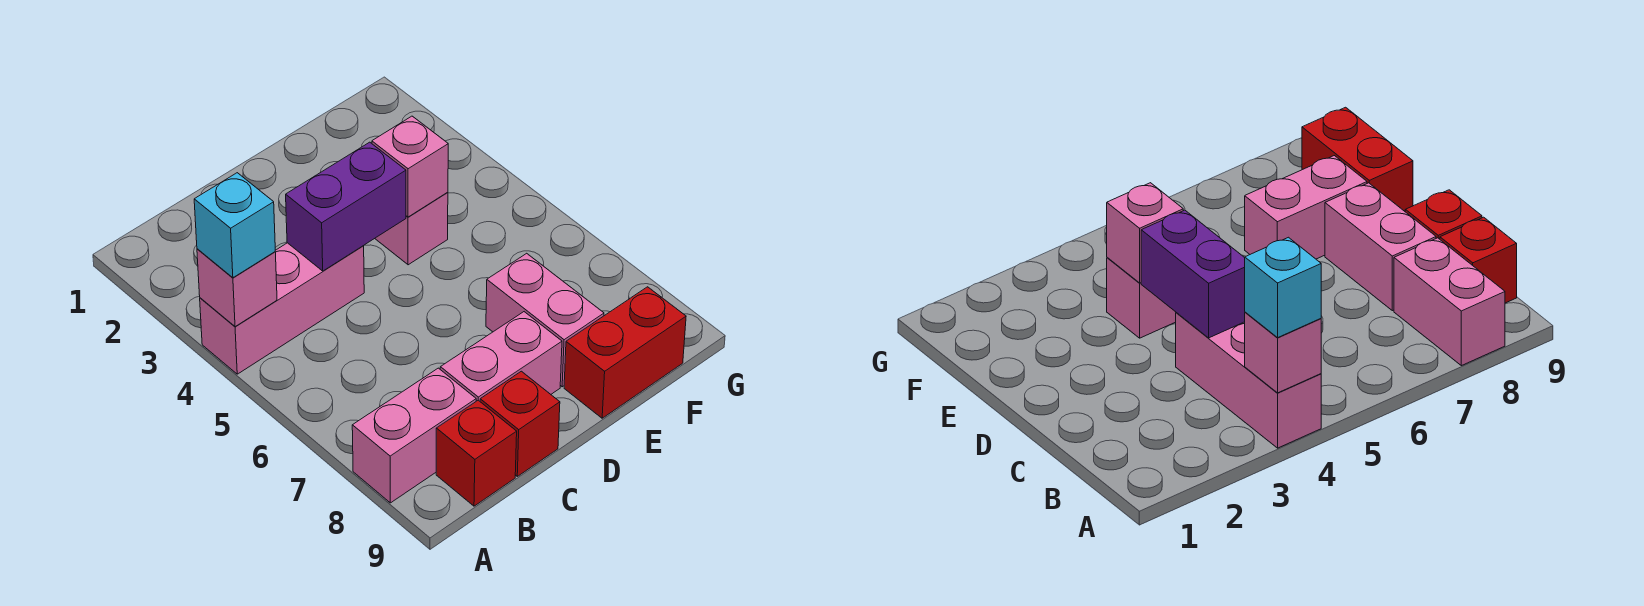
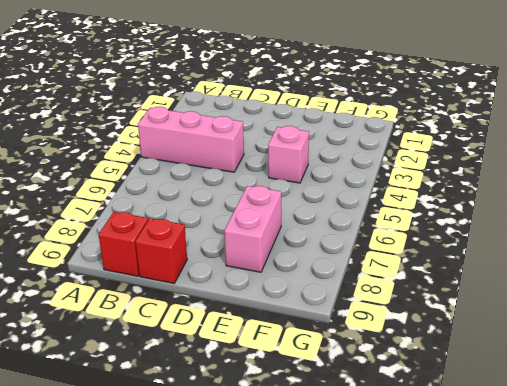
none -> pink brick A8:B8 level 1
none -> pink brick C8:D8 level 1
none -> red brick E9:F9 level 1

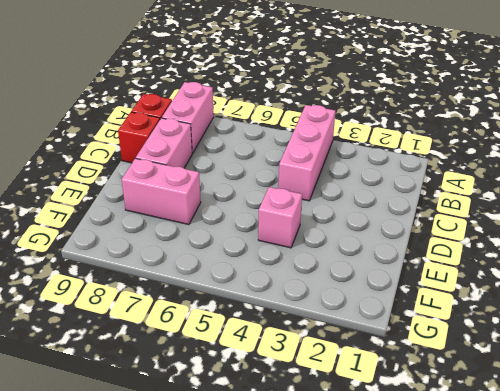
none -> red brick E9:F9 level 1
none -> pink brick A4 level 2
none -> purple brick C4:D4 level 2

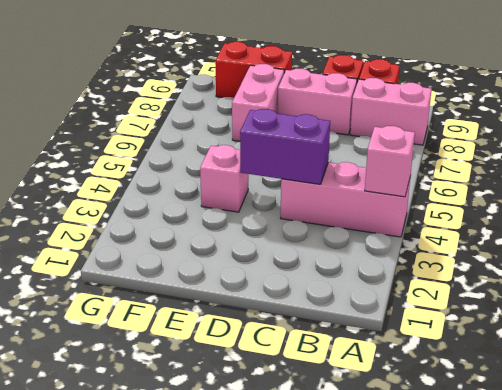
none -> pink brick E4 level 2
none -> cyan brick A4 level 3

